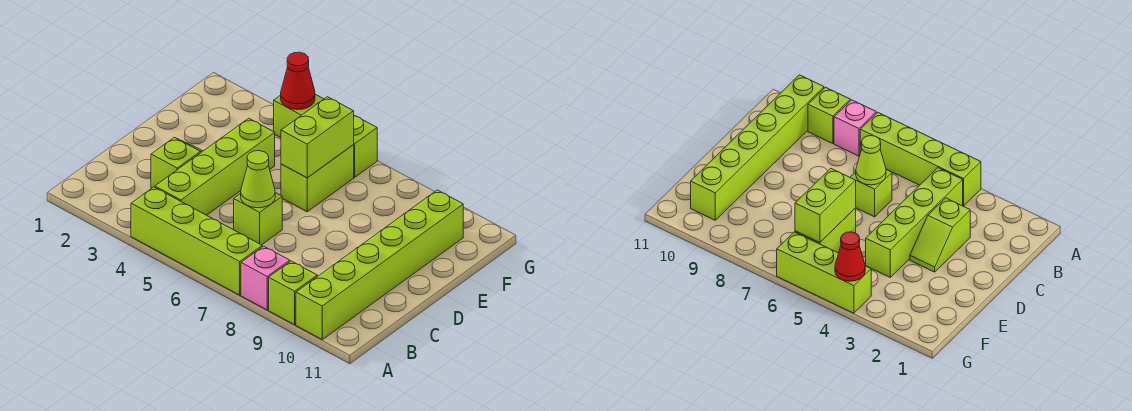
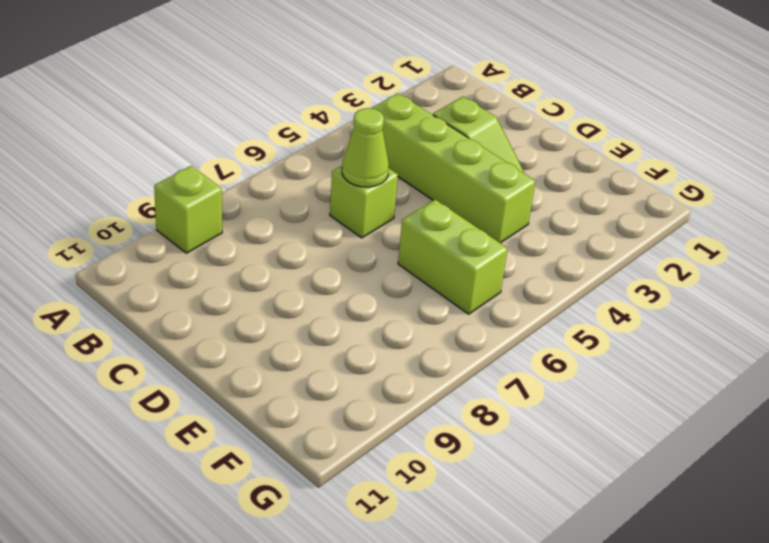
none -> lime brick A4:A7 level 1
none -> pink brick A8 level 1
none -> lime brick A10:F10 level 1

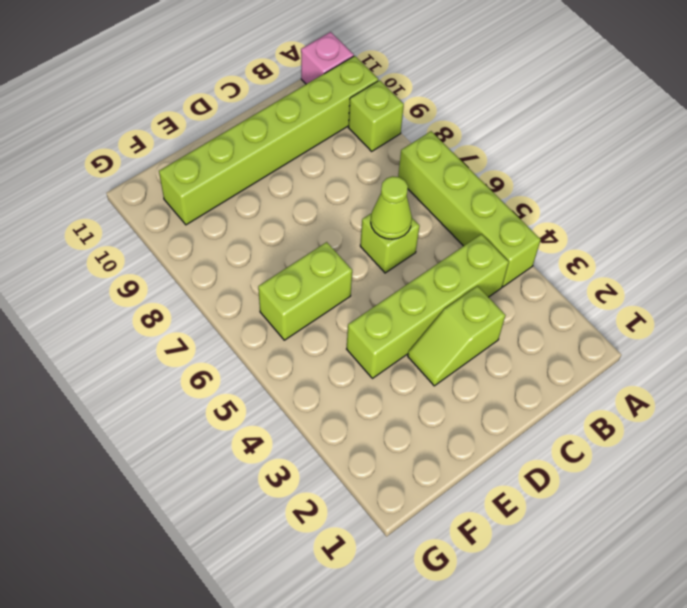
pink brick A11 level 1 -> pink brick A8 level 1
none -> lime brick G4:G6 level 1
none -> lime brick E6:F6 level 2
none -> red cone G4 level 2

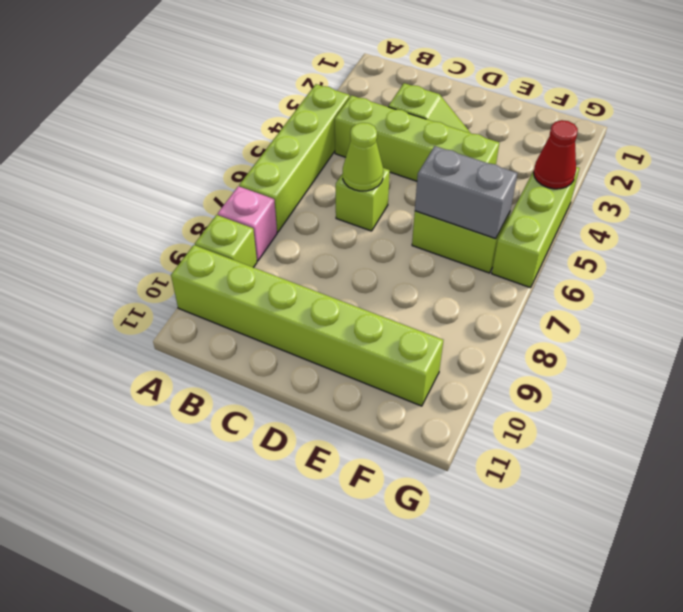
grey brick E6:F6 level 2 -> lime brick E6:F6 level 2

